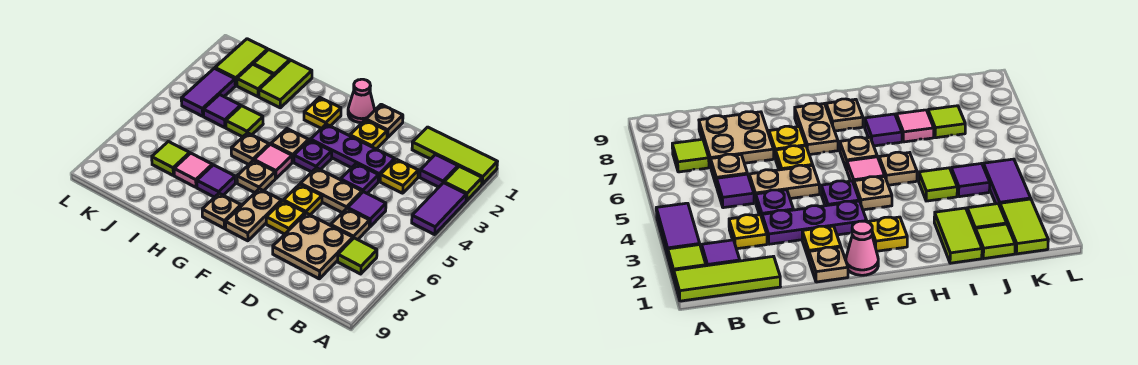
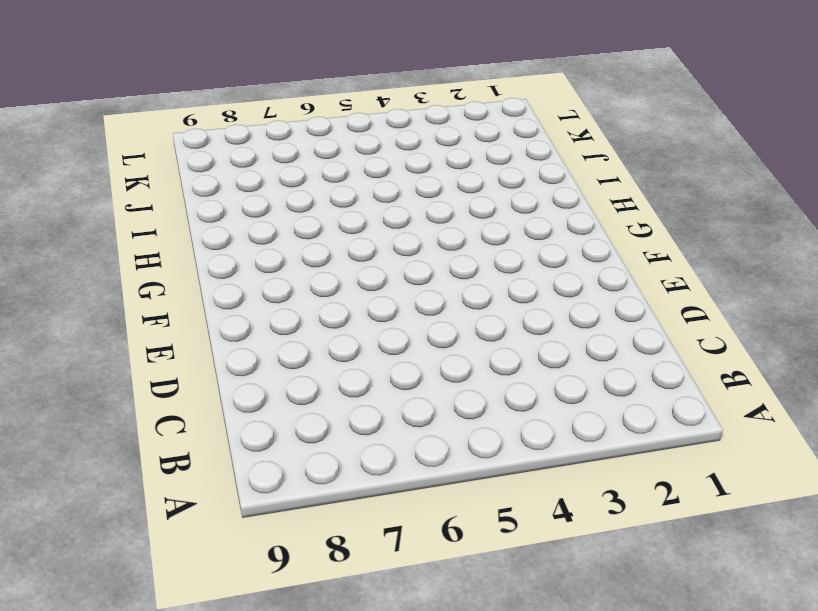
none -> lime tile A1:C1 level 1
none -> lime tile A2 level 1
none -> purple tile A3:A4 level 1
none -> purple tile B2 level 1

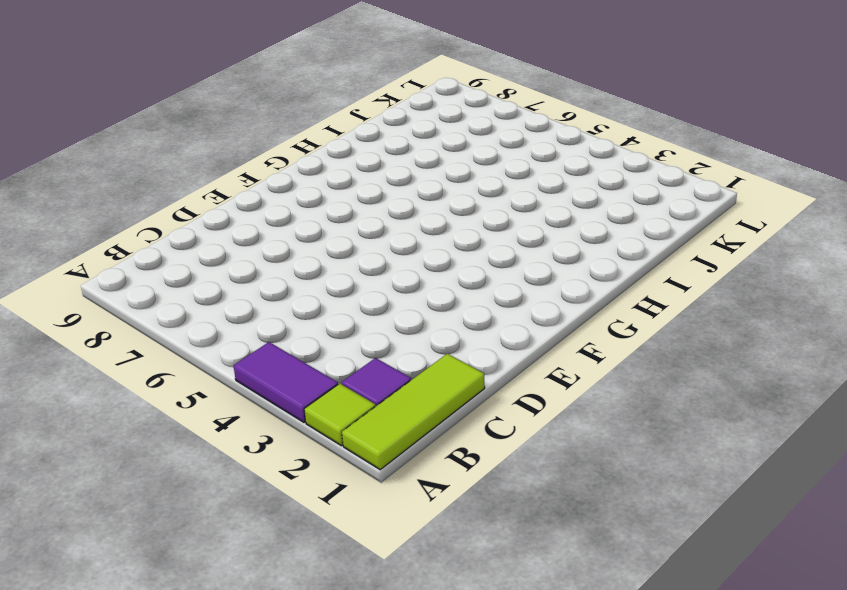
none -> lime tile B7 level 1
none -> yellow plate C3 level 1
none -> purple tile C5 level 1
none -> tan plate C6 level 1

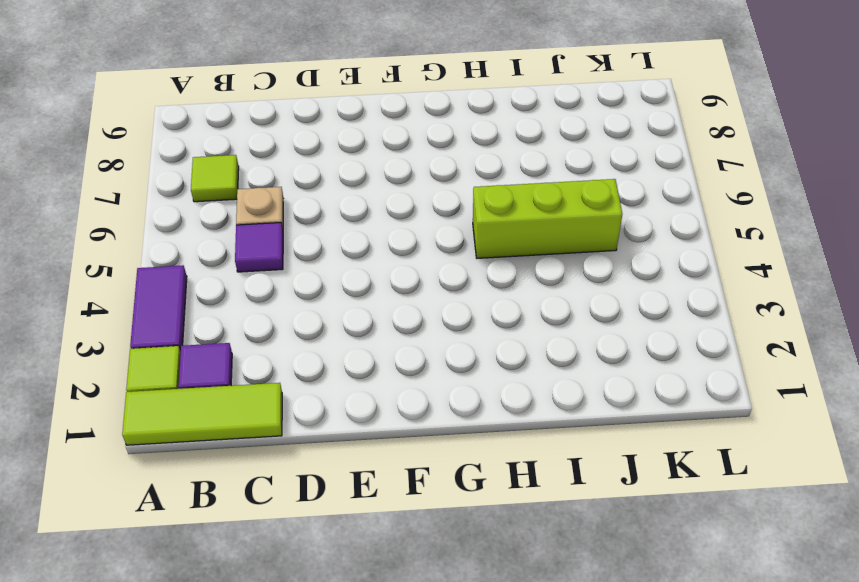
lime brick H5:J5 level 1 -> tan plate H5 level 1
none -> yellow plate C3 level 1
none -> tan plate C7:D8 level 1
none -> purple plate D3:F3 level 1
none -> purple plate D4 level 1

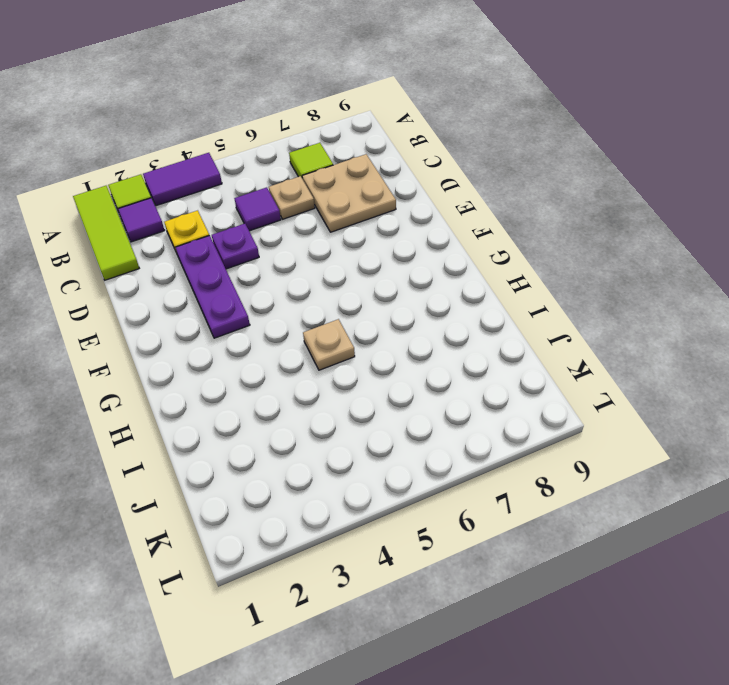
none -> tan plate D5:E5 level 1
none -> tan plate E1 level 1
none -> yellow plate E2 level 1
none -> yellow plate E6 level 1

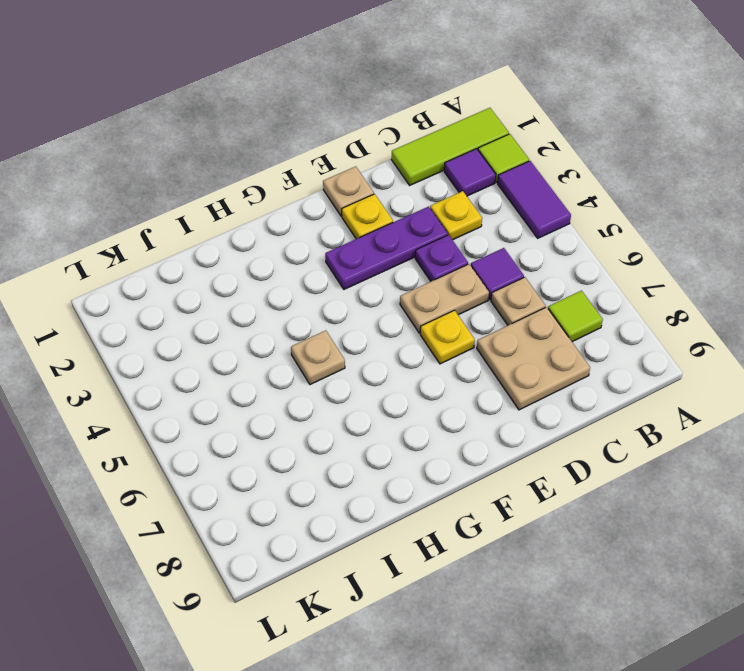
none -> yellow plate E7 level 1
none -> pink cone F1 level 1
none -> purple plate F4 level 1
none -> tan plate F7:F8 level 1

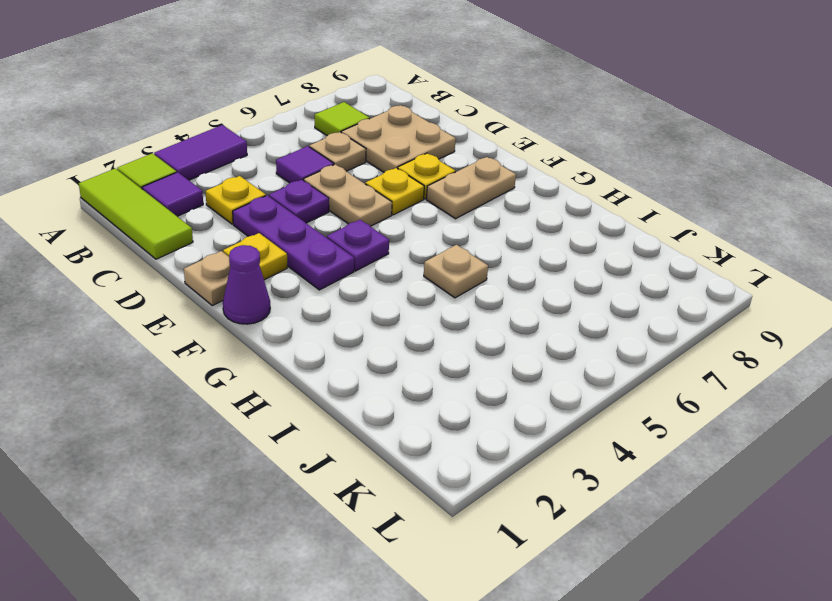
purple cone F1 level 1 -> pink cone F1 level 1
none -> yellow plate G2 level 1
none -> tan plate G4 level 1
none -> pink tile G5 level 1
none -> tan plate G6 level 1

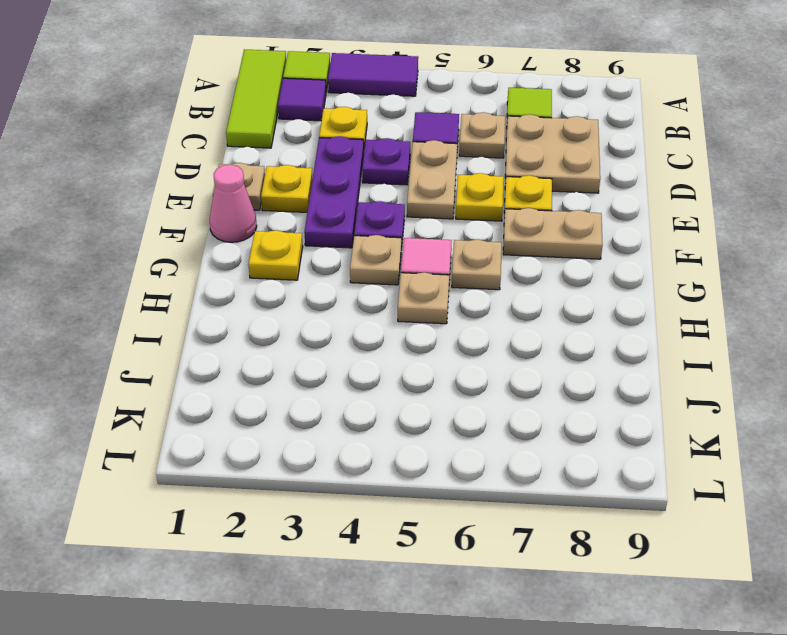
none -> tan plate G8 level 1
none -> purple tile H7 level 1
none -> lime tile I1:I2 level 1
none -> lime tile I4 level 1

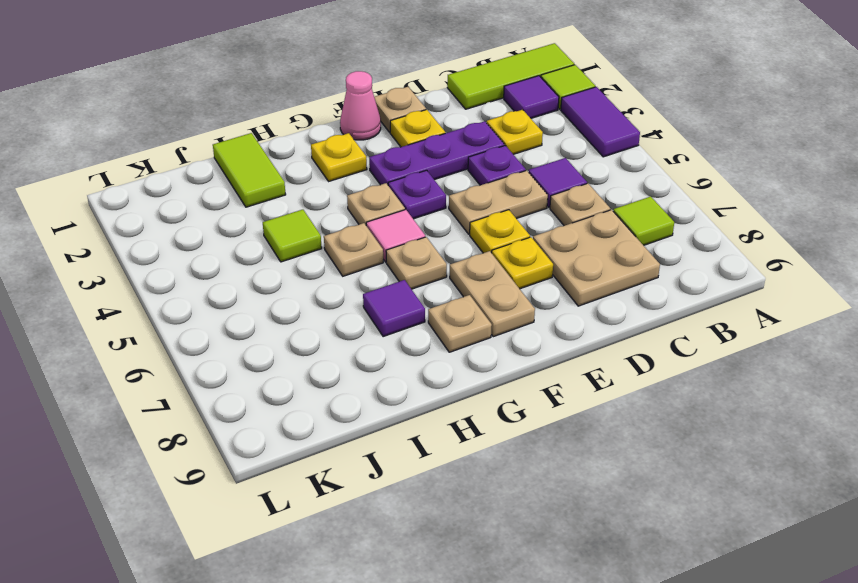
none -> pink tile I7 level 1
none -> lime tile J1 level 1
none -> lime tile J2 level 1
none -> purple tile J4 level 1

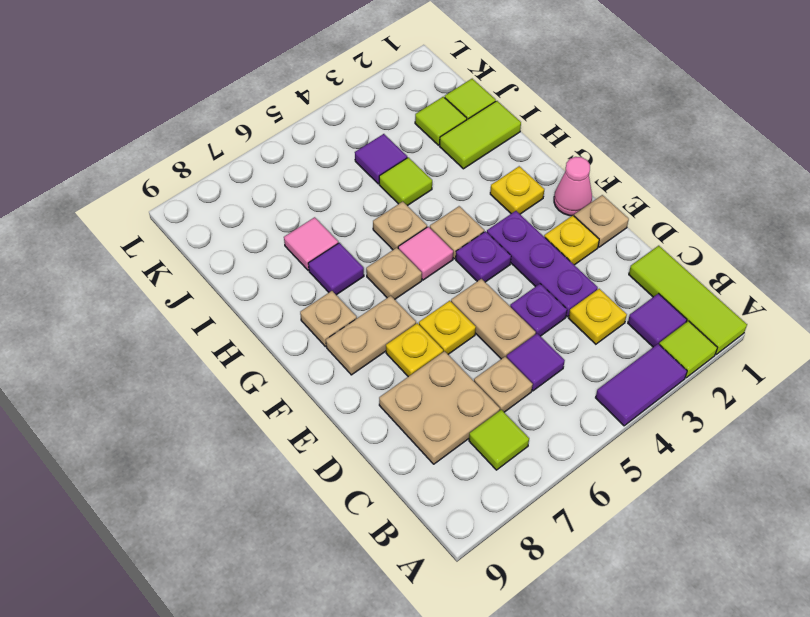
none -> lime tile J7 level 1
none -> lime tile K1:K2 level 1
none -> purple tile K3:K4 level 1

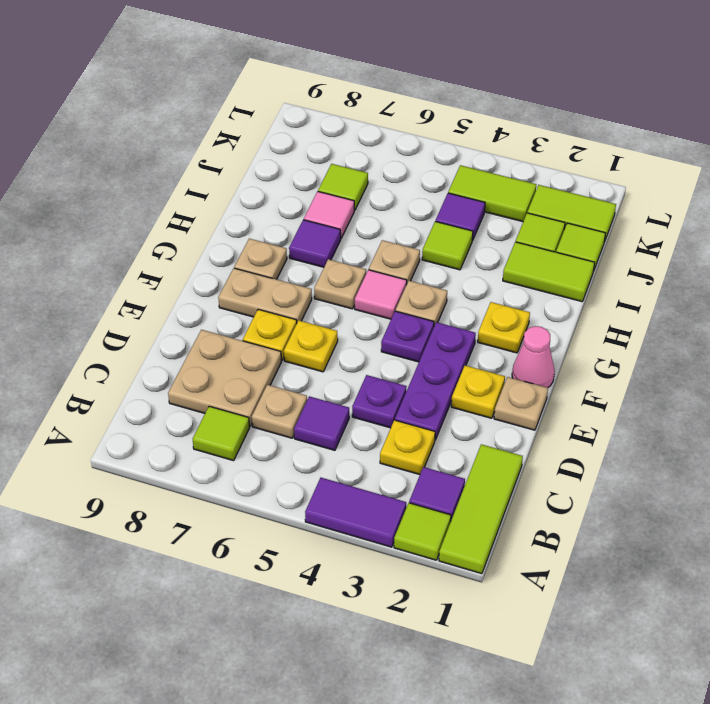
lime tile K3:K4 level 1 -> purple tile K3:K4 level 1
none -> tan plate D5:E5 level 1

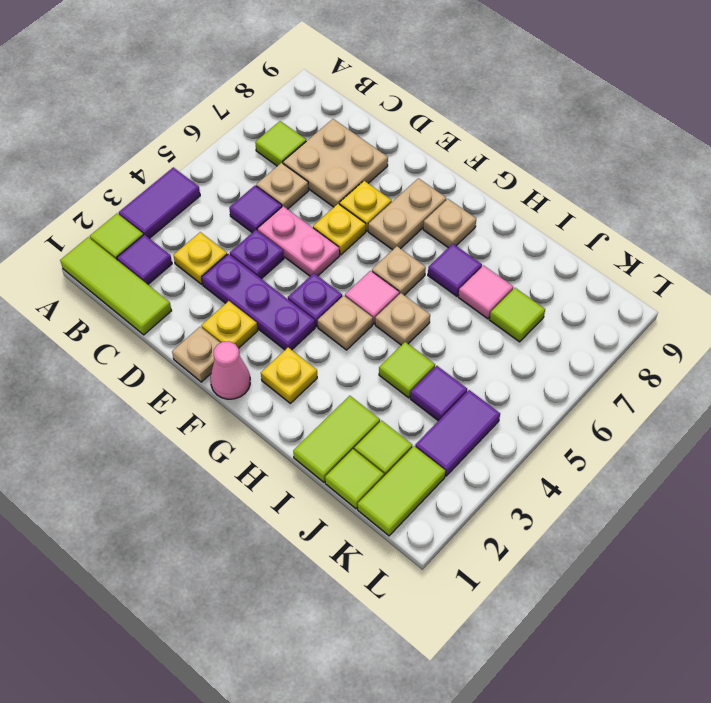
pink plate D5:E5 level 1 -> tan plate D5:E5 level 1

